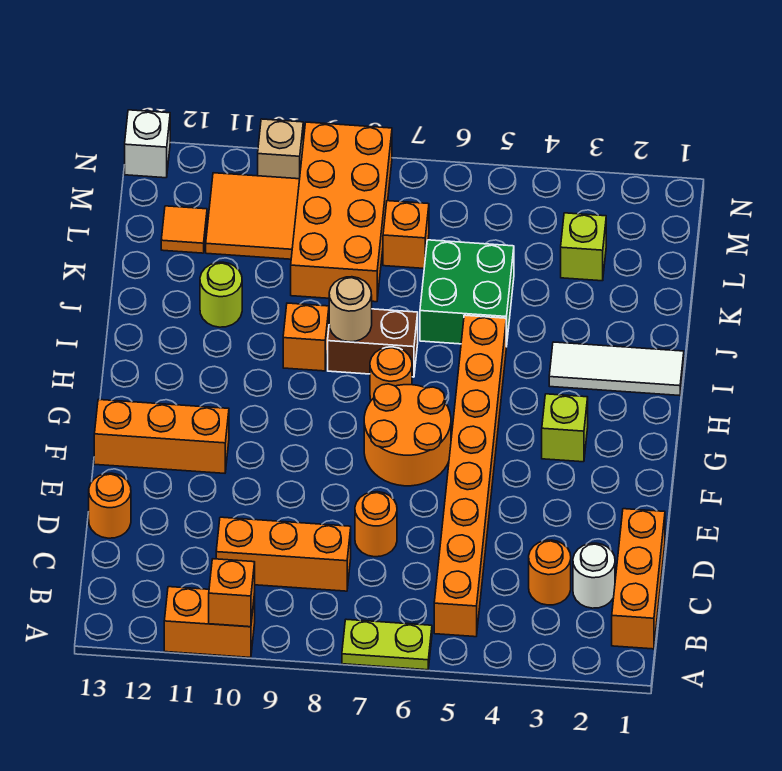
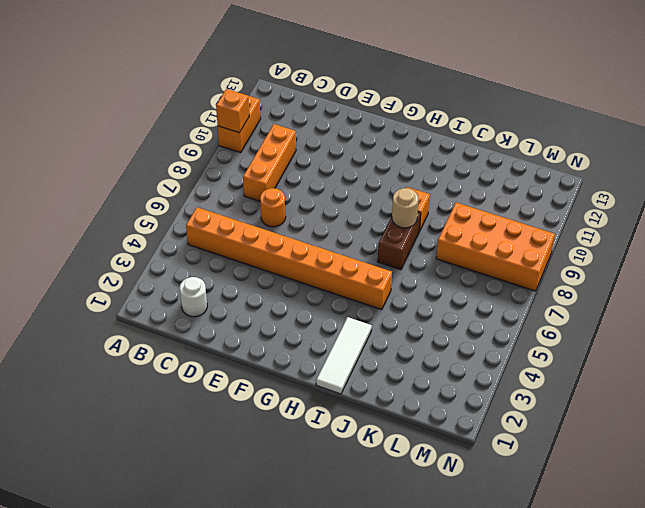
none -> lime plate A6:A7 level 1
none -> orange brick B1:D1 level 1
none -> orange round brick C3 level 1

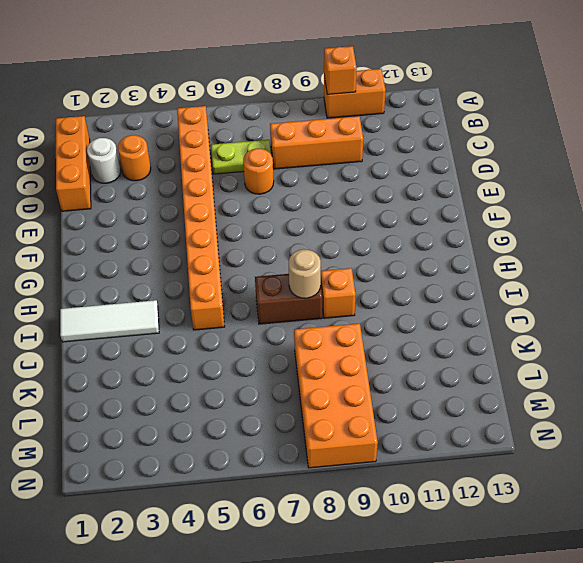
lime plate C6:C7 level 1 -> lime plate A6:A7 level 1
none -> orange round brick D13 level 1
none -> orange round brick F6:G7 level 1
none -> orange brick F11:F13 level 1

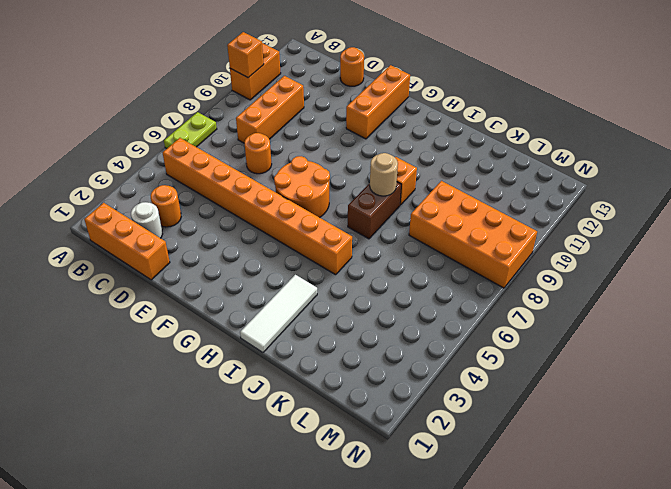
none -> lime brick G3 level 1
none -> orange round brick H7 level 1
none -> green brick J5:K6 level 1

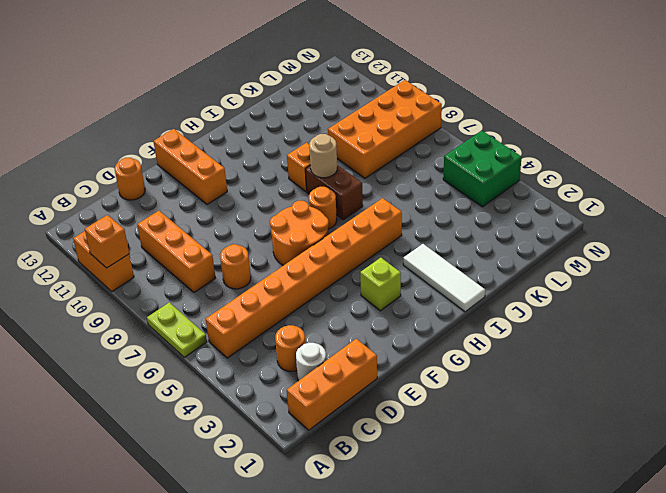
green brick M4:N5 level 1 -> green brick J5:K6 level 1
none -> lime round brick J11 level 1
none -> lime brick L3 level 1
none -> orange brick L7 level 1

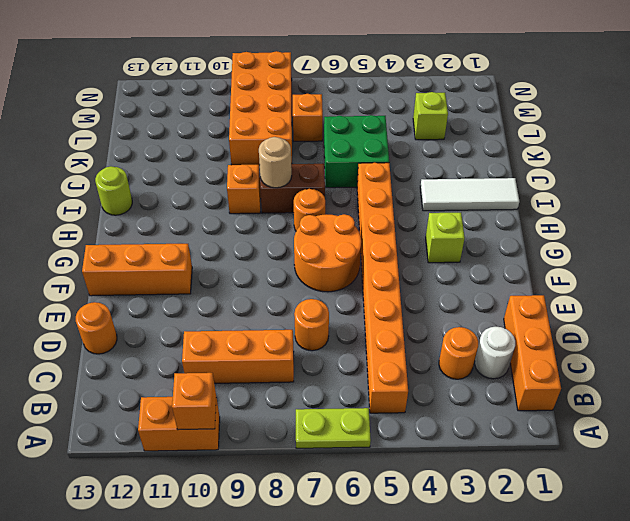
lime round brick I13 level 1 -> lime round brick J11 level 1
none -> orange tile L10:M11 level 1
none -> orange tile L12 level 1
none -> tan brick N10 level 1

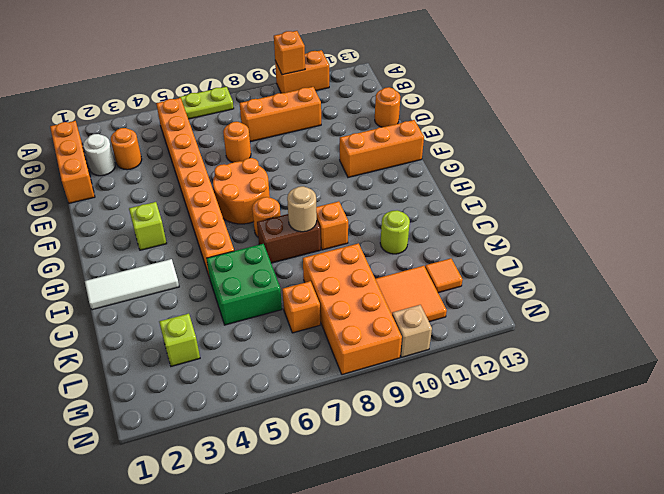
none -> white brick N13 level 1

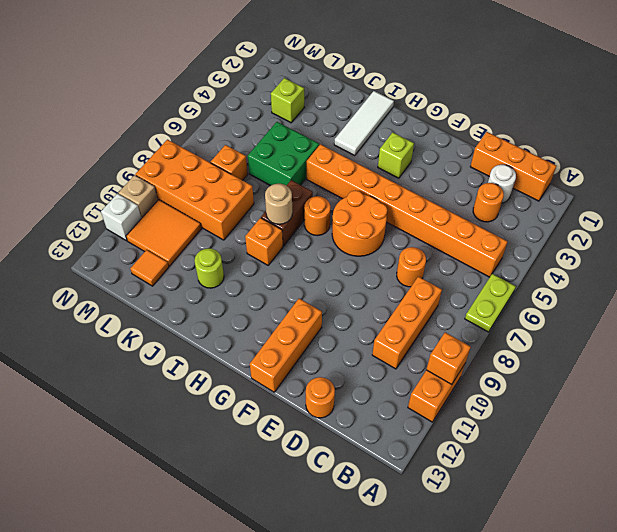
white brick N11 level 1 -> white brick N13 level 1

